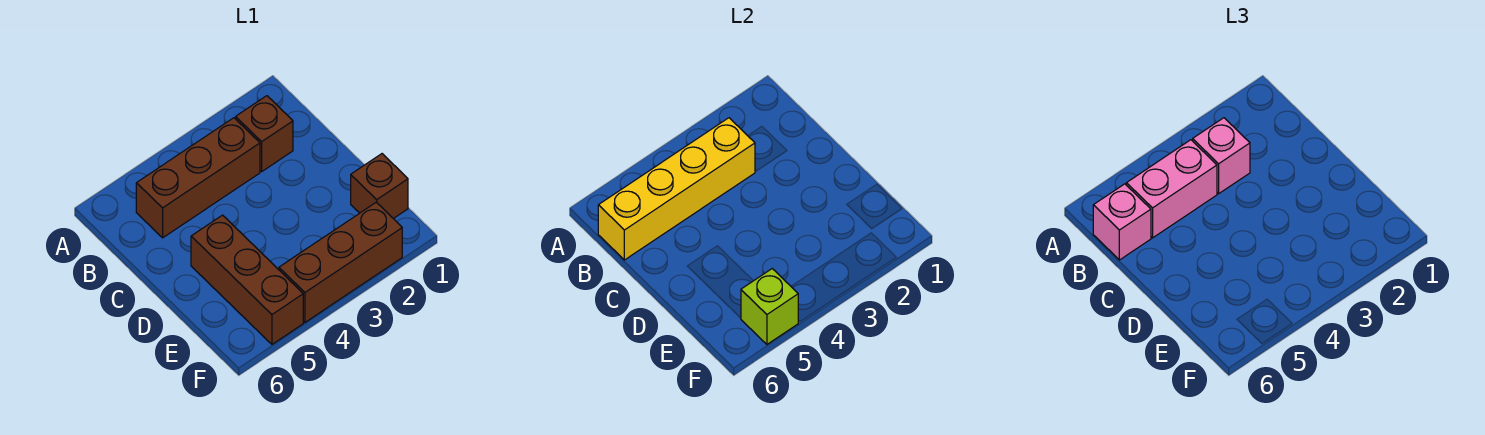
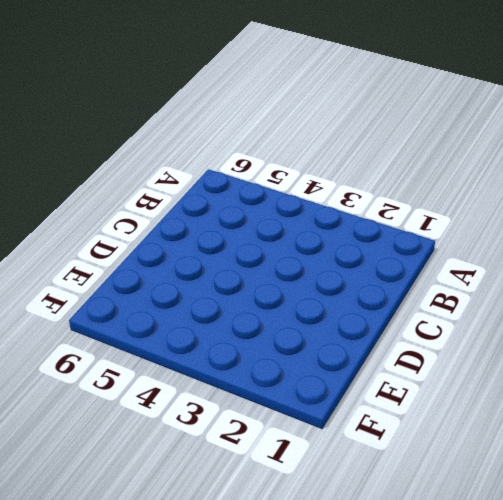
none -> brown brick B2 level 1
none -> brown brick B3:B5 level 1

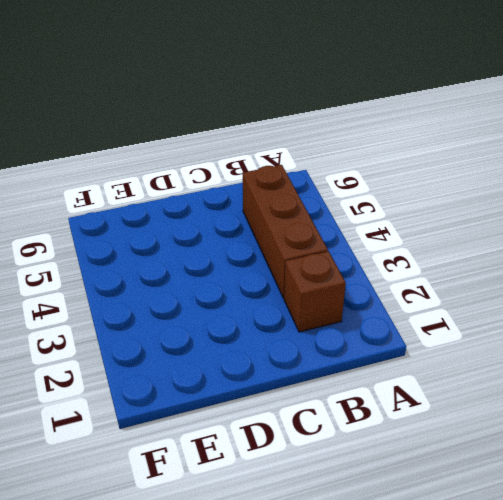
none -> brown brick D5:F5 level 1
none -> brown brick E1 level 1

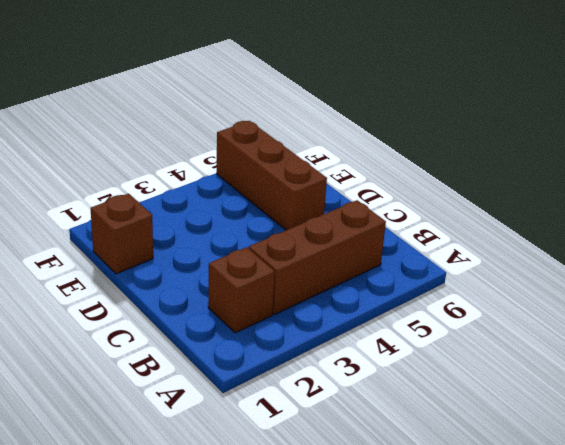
none -> brown brick F2:F4 level 1
none -> yellow brick B3:B6 level 2

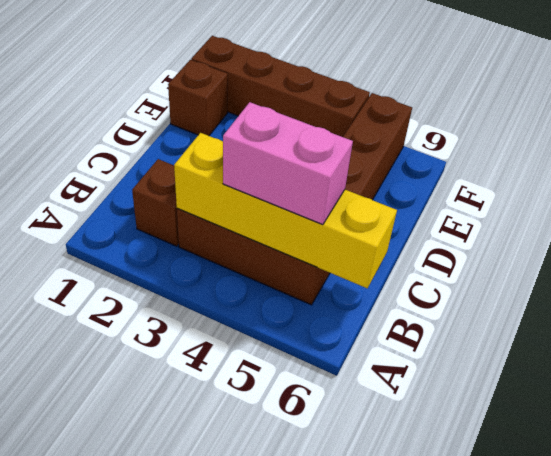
brown brick F1:F4 level 1 -> brown brick F2:F4 level 1
none -> lime brick F5 level 2
none -> pink brick B3 level 3

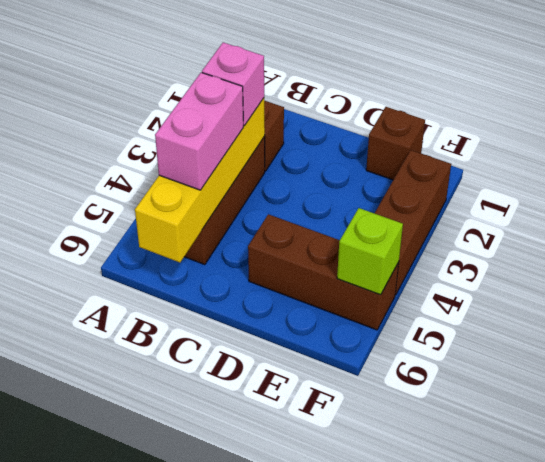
none -> pink brick B6 level 3

